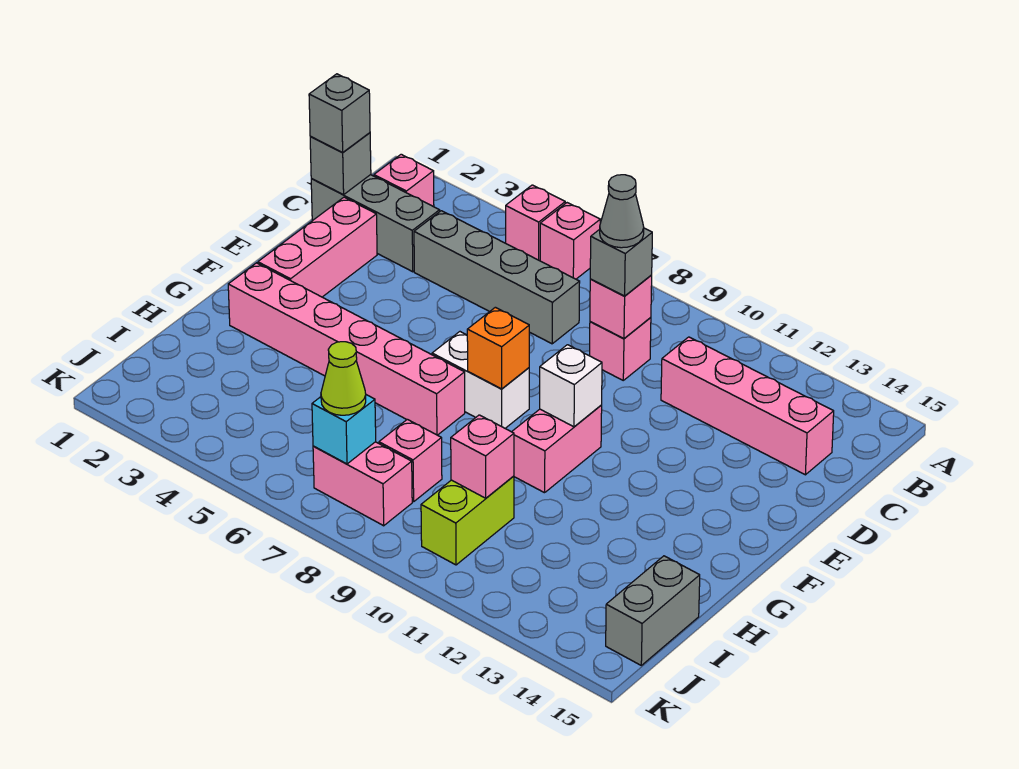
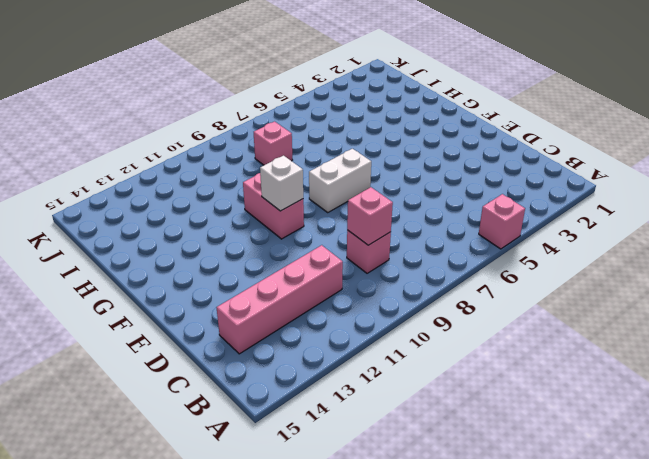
none -> pink brick A6 level 1
none -> pink brick B2 level 1
none -> grey brick C1:C3 level 1

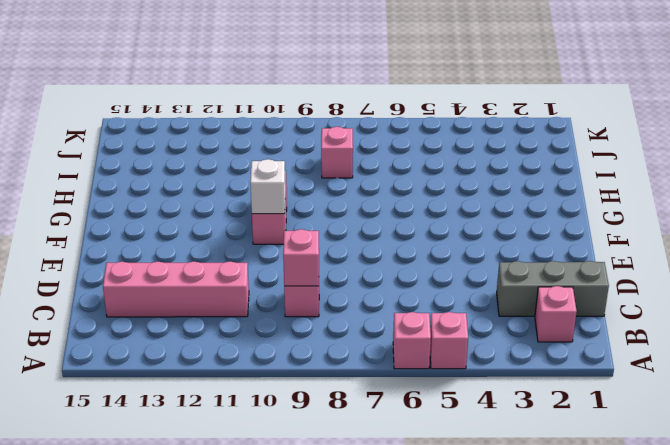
none -> grey brick C4:C7 level 1
none -> pink brick D2:F2 level 1
none -> white brick F7:F8 level 1

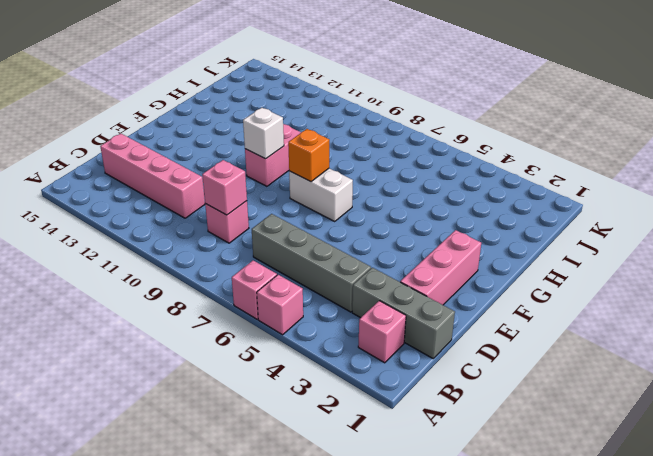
none -> pink brick G2:G7 level 1
none -> pink brick I8 level 1
none -> lime brick I10:J10 level 1

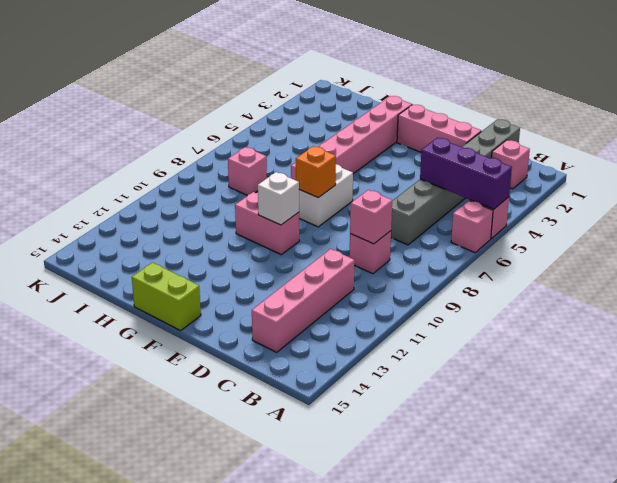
purple brick A5:C5 level 2 -> none
lime brick F15:G15 level 1 -> lime brick I10:J10 level 1
none -> grey brick I15:J15 level 1
none -> pink brick J7:J8 level 1
none -> grey brick C1 level 2

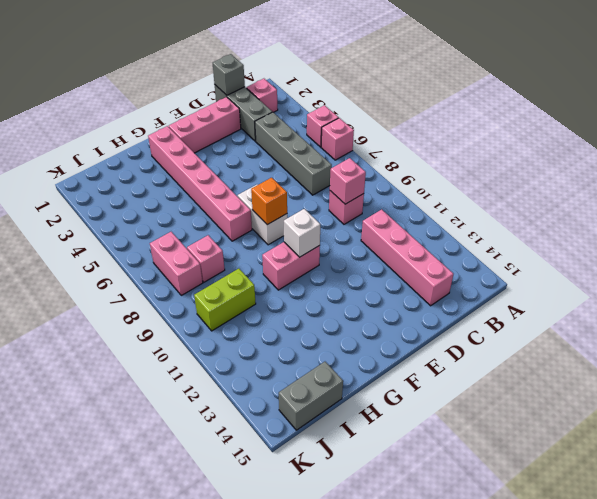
none -> pink brick I10 level 2
none -> cyan brick J7 level 2
none -> grey brick C1 level 3

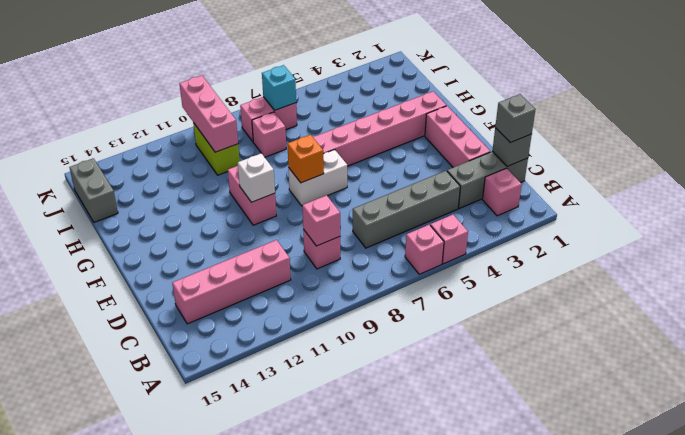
pink brick I10:K10 level 2 -> pink brick I10 level 2
none -> grey brick C9 level 3
none -> lime cone J7 level 3
none -> grey cone C9 level 4

